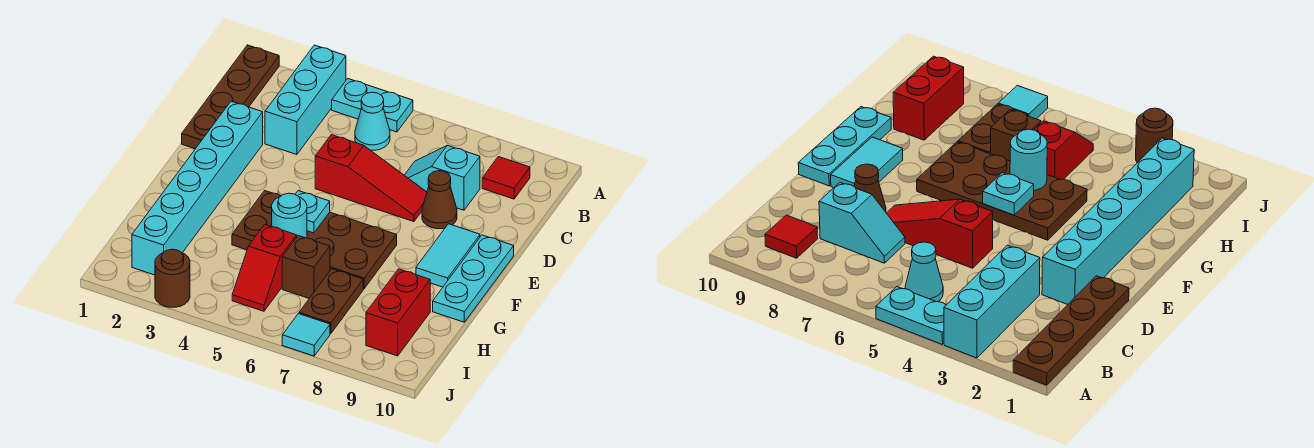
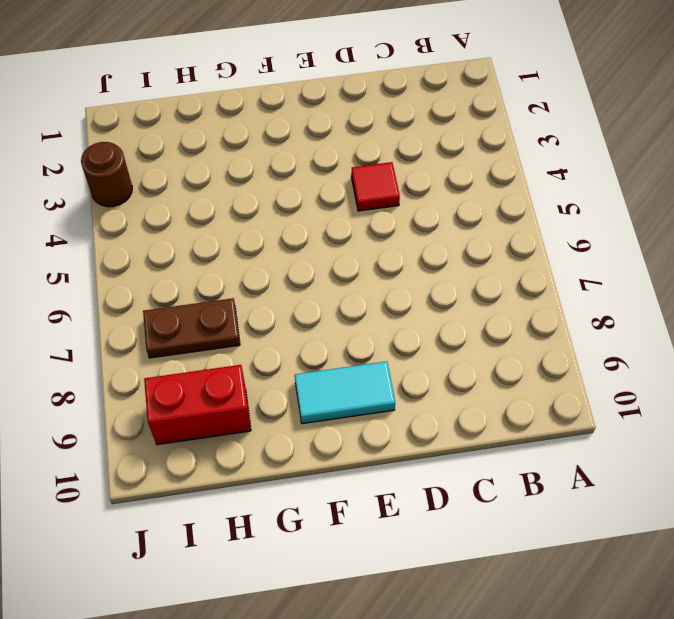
red tile D4 level 1 -> red tile B9 level 1
none -> brown plate A1:D1 level 1
none -> cyan brick A3:C3 level 1
none -> cyan plate A4:A5 level 1

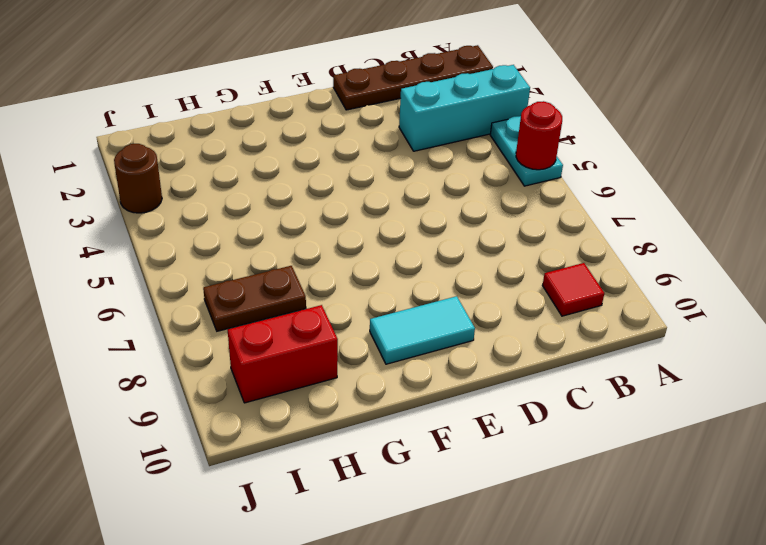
red round brick A5 level 2 -> none
none -> cyan cone B5 level 1
none -> cyan slope C7:C8 level 1 top 8
none -> cyan brick D2:I2 level 1

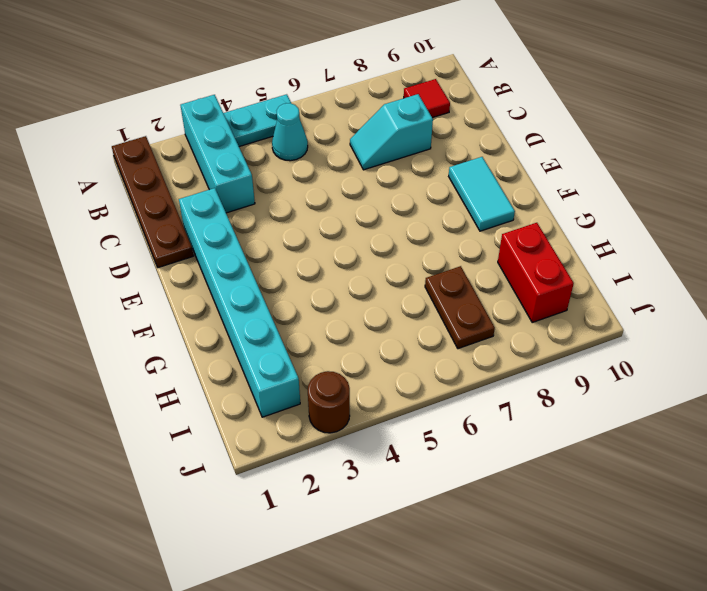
none -> red slope D5:D7 level 1 top 5
none -> brown cone D8 level 1
none -> cyan plate E10:G10 level 1

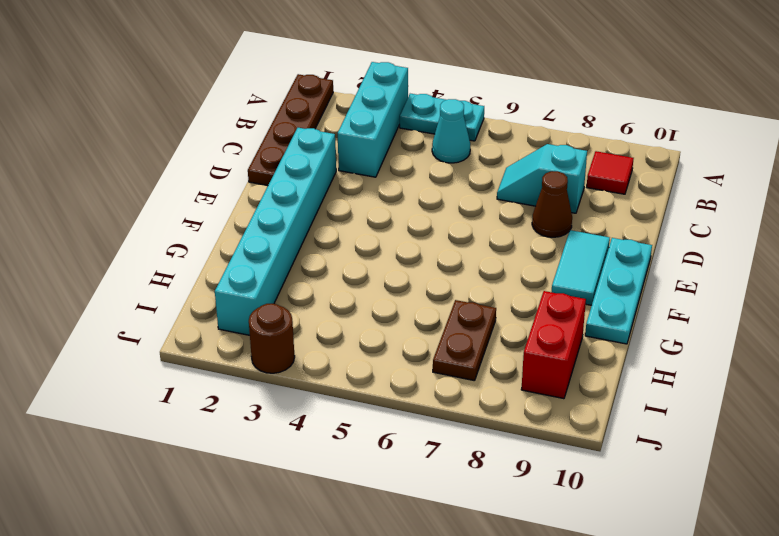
none -> red slope D5:D7 level 1 top 5
none -> brown plate F4:G7 level 1
none -> red slope H5:I5 level 1 top H

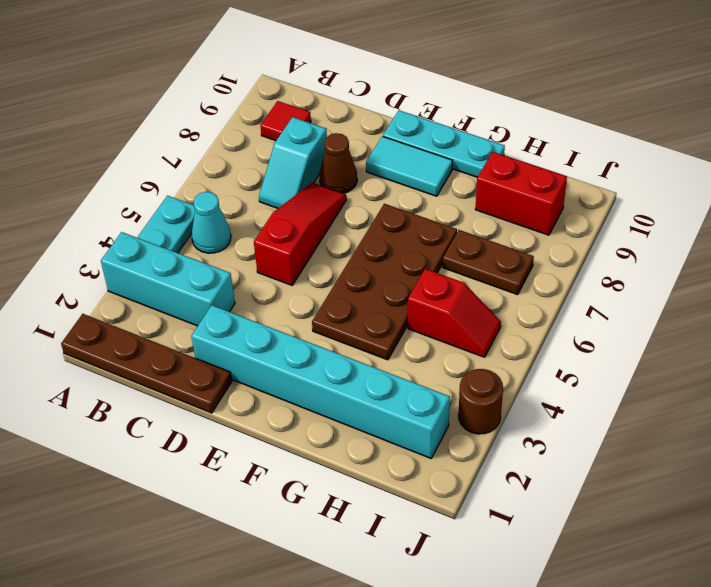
none -> brown brick H6 level 1
none -> cyan tile J7 level 1
none -> cyan plate F5 level 2

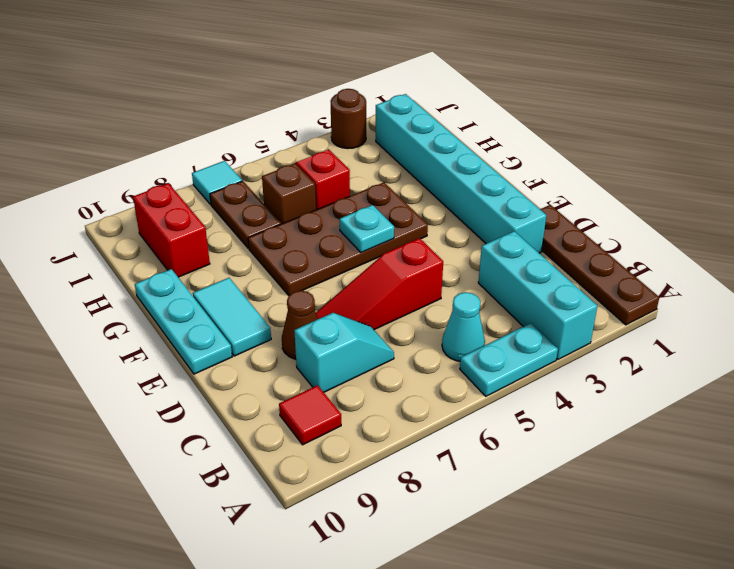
none -> cyan round brick G5 level 2

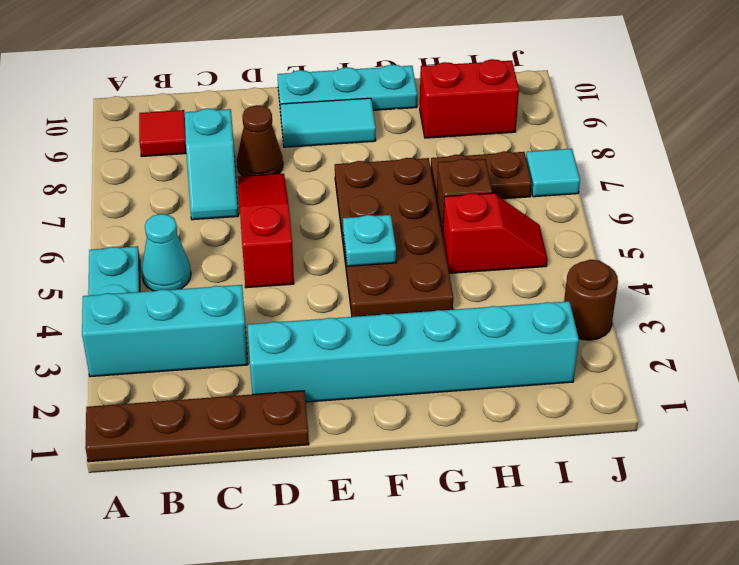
none -> cyan round brick G5 level 2

